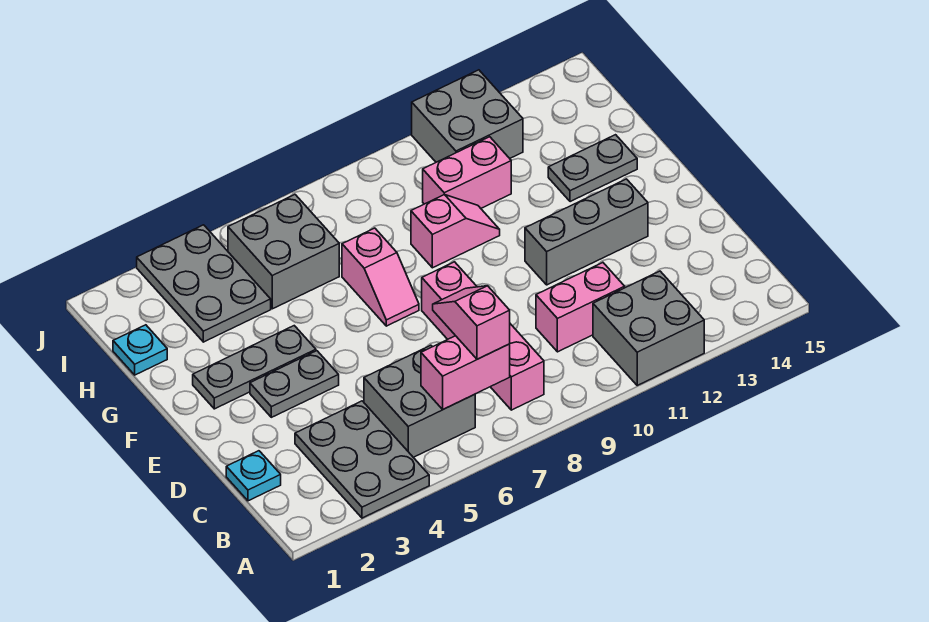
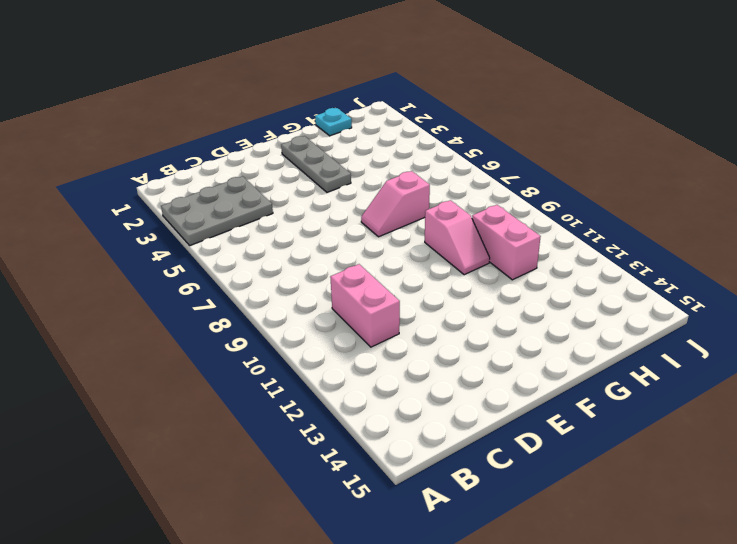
none -> grey brick A11:B12 level 1
none -> grey brick B5:C6 level 1
none -> pink brick B8:E8 level 1

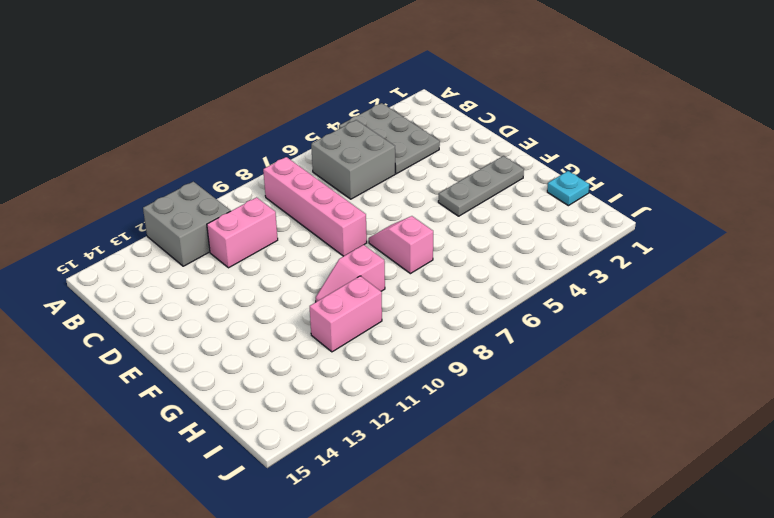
none -> cyan plate C1 level 1
none -> grey plate E3:E4 level 1
none -> grey brick E11:E13 level 1

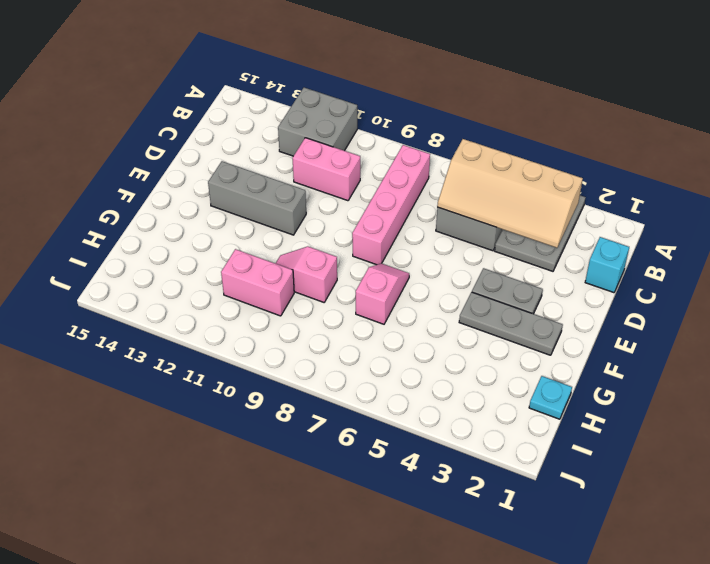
tan slope B3:C6 level 2 top B -> pink brick B6:B7 level 2
cyan brick C1 level 1 -> cyan plate C1 level 1
none -> grey plate G13:G14 level 1
none -> grey plate H3:J4 level 1
none -> grey brick H5:I6 level 1

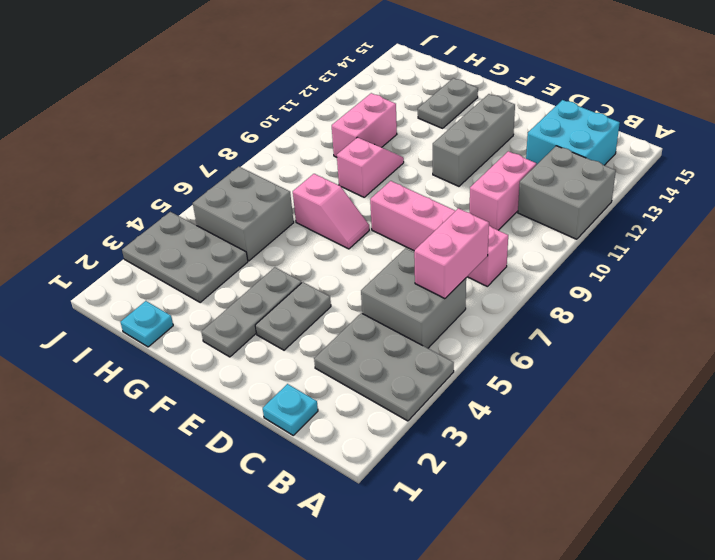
cyan brick B13:C14 level 1 -> none
none -> grey brick I11:J12 level 1
none -> pink slope B7:C7 level 3 top B

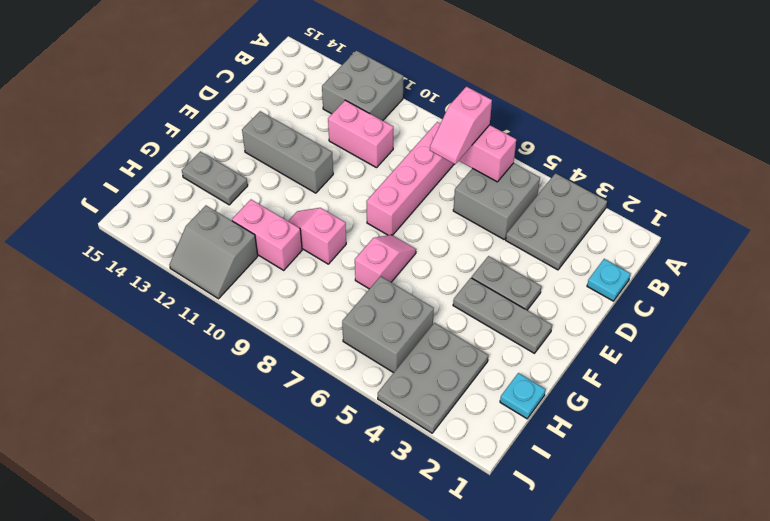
grey slope I11:J12 level 1 top I -> grey brick I11:J12 level 1

